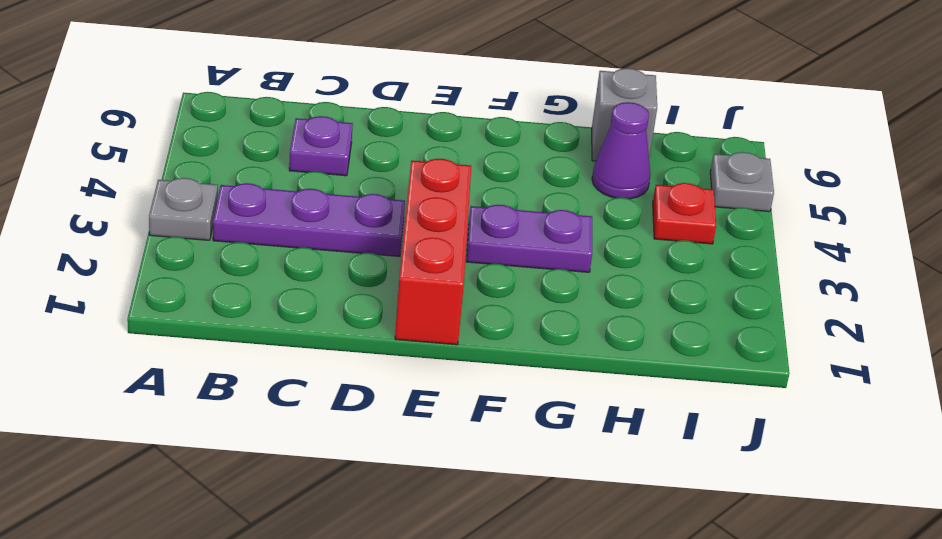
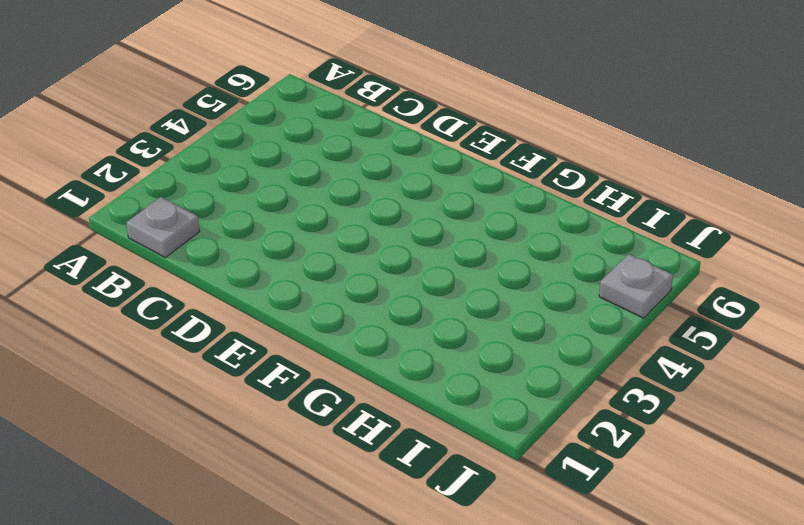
grey plate B1 level 1 -> grey plate A3 level 1
none -> purple plate B3:D3 level 1
none -> purple plate C5 level 1

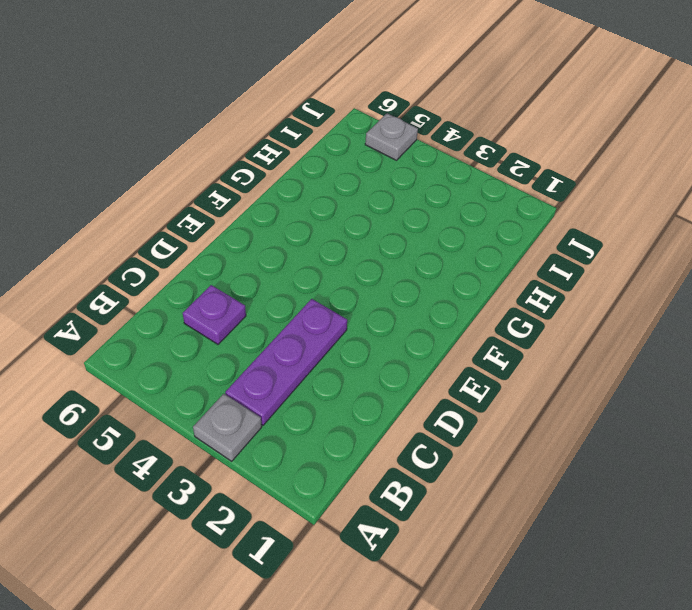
none -> red brick E1:E3 level 1
none -> purple plate F3:G3 level 1

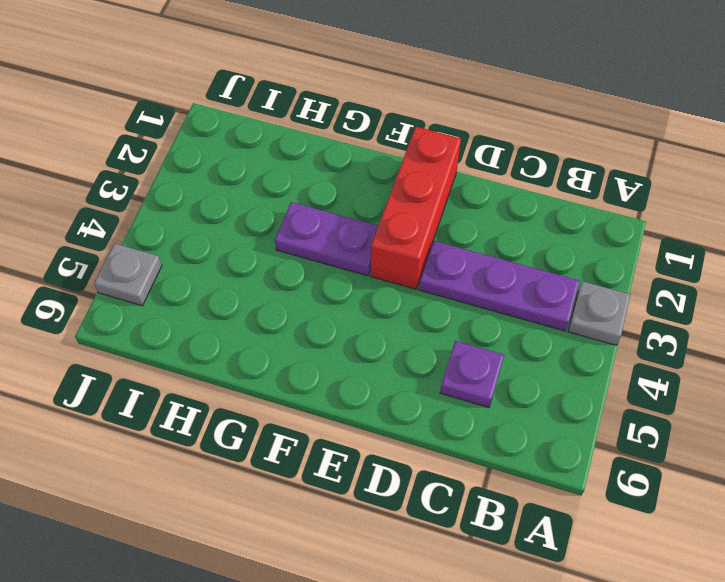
none -> purple cone H5 level 1
none -> grey brick H6 level 1

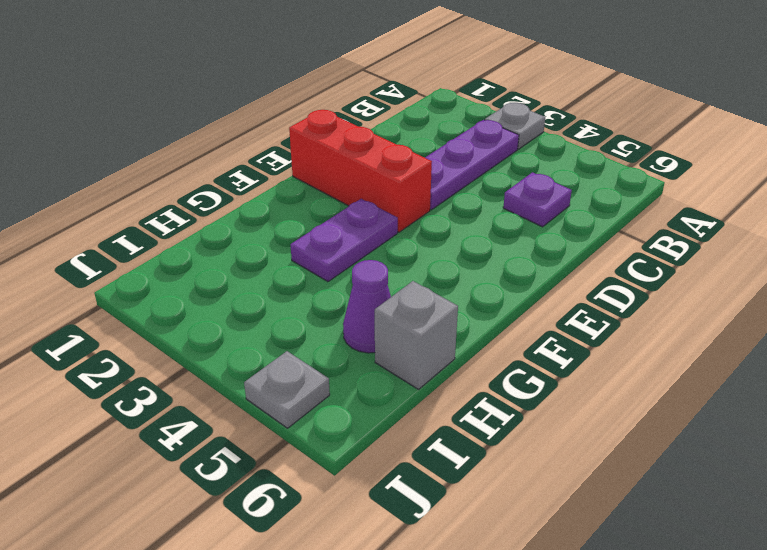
none -> red plate I4 level 1

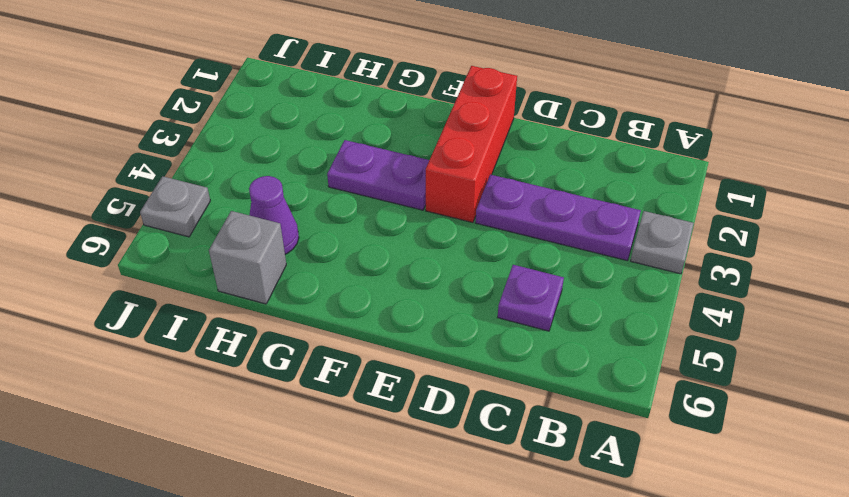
none -> red plate I4 level 1

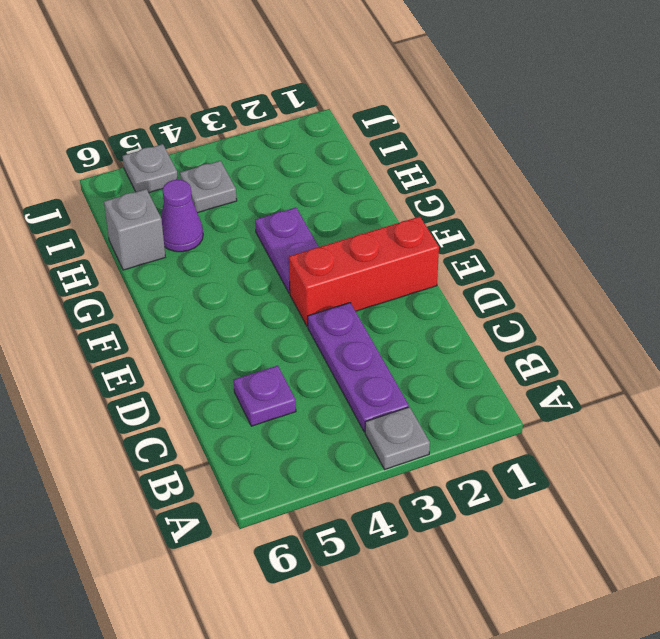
grey plate I4 level 1 -> red plate I4 level 1

